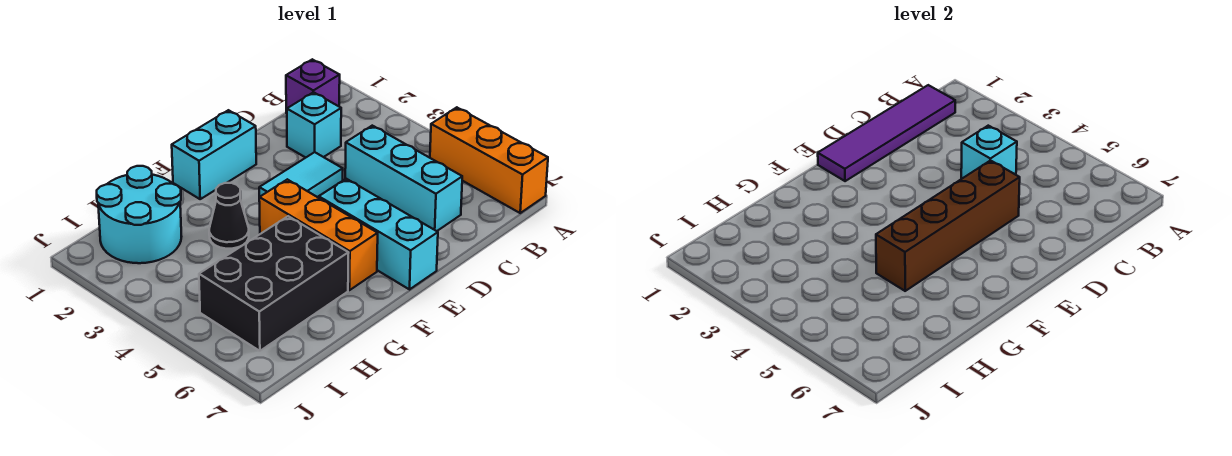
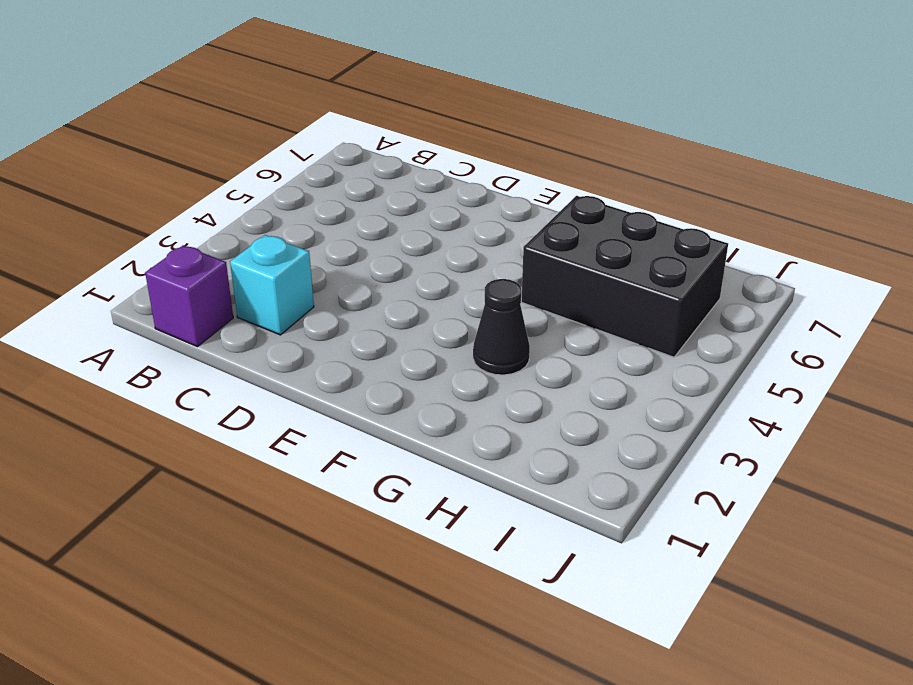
none -> orange brick A5:A7 level 1
none -> cyan brick C4:C6 level 1
none -> cyan tile D3:E3 level 1

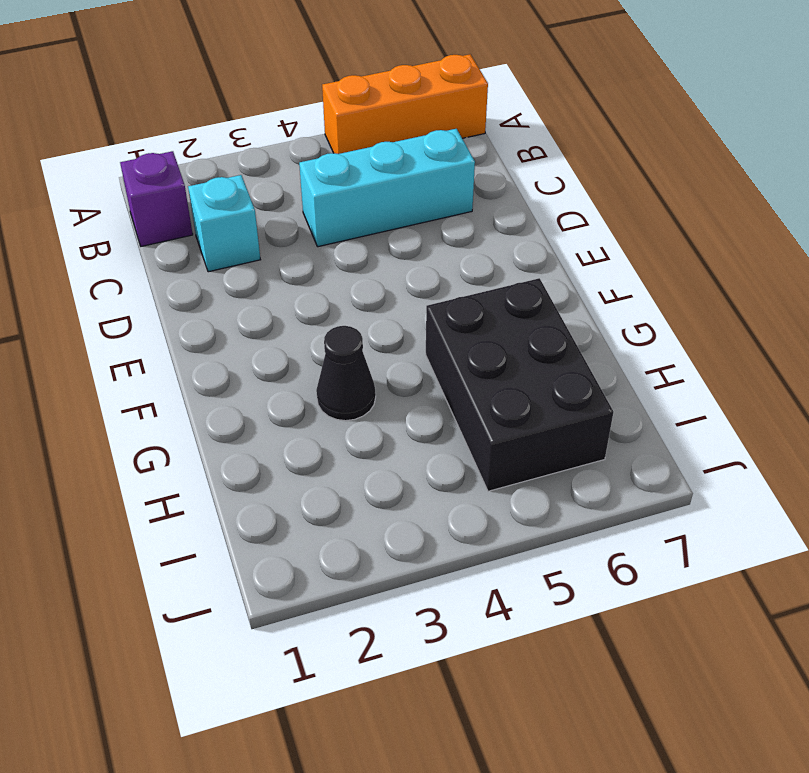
none -> cyan tile D3:E3 level 1
none -> cyan brick E1:F1 level 1
none -> cyan brick E5:E7 level 1

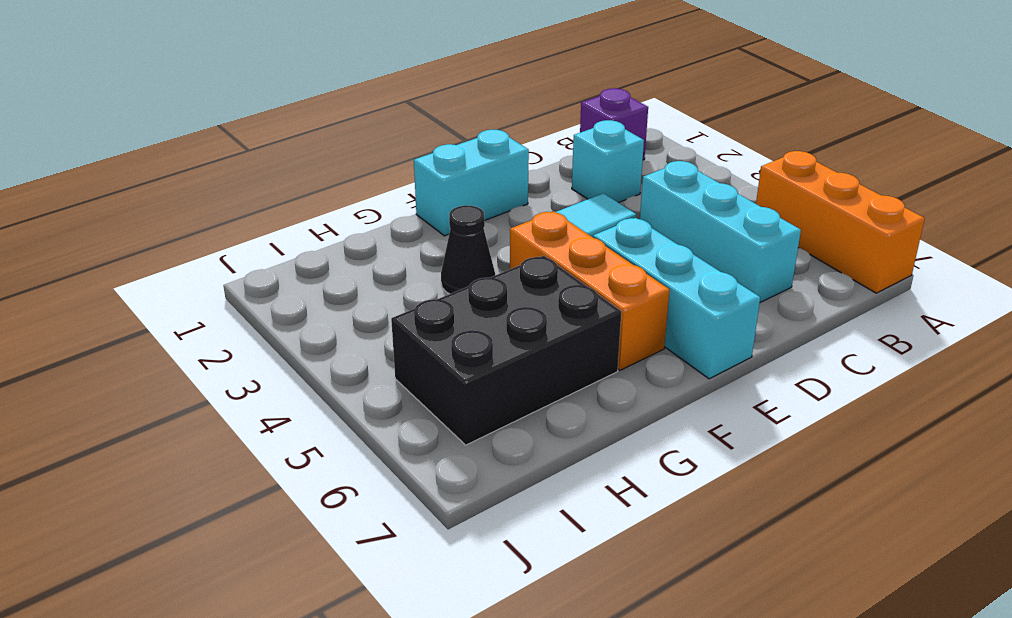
none -> cyan round brick H1:I2 level 1
none -> purple tile B1:E1 level 2
none -> cyan brick C4 level 2

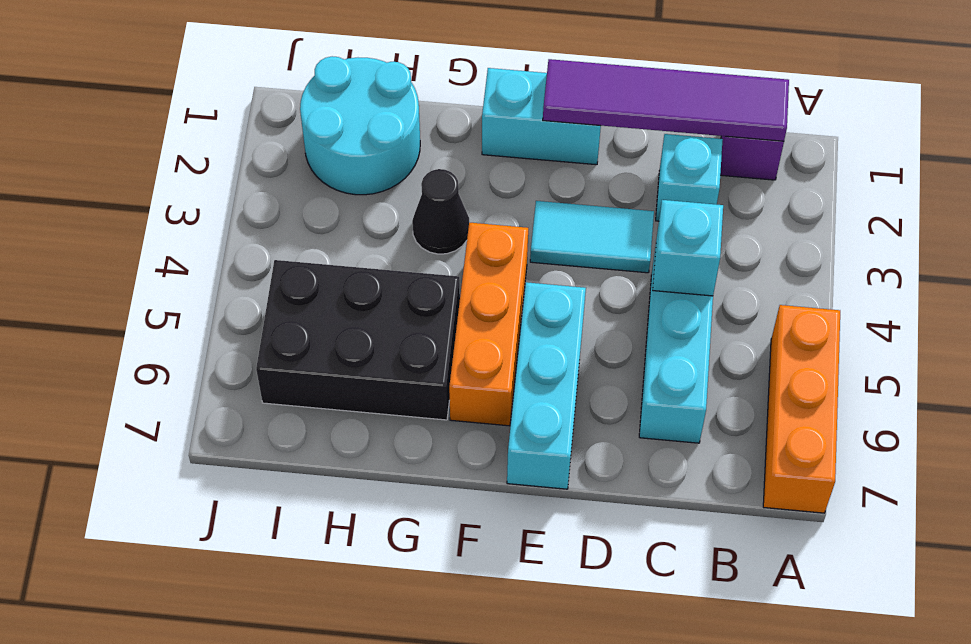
none -> brown brick D5:G5 level 2

